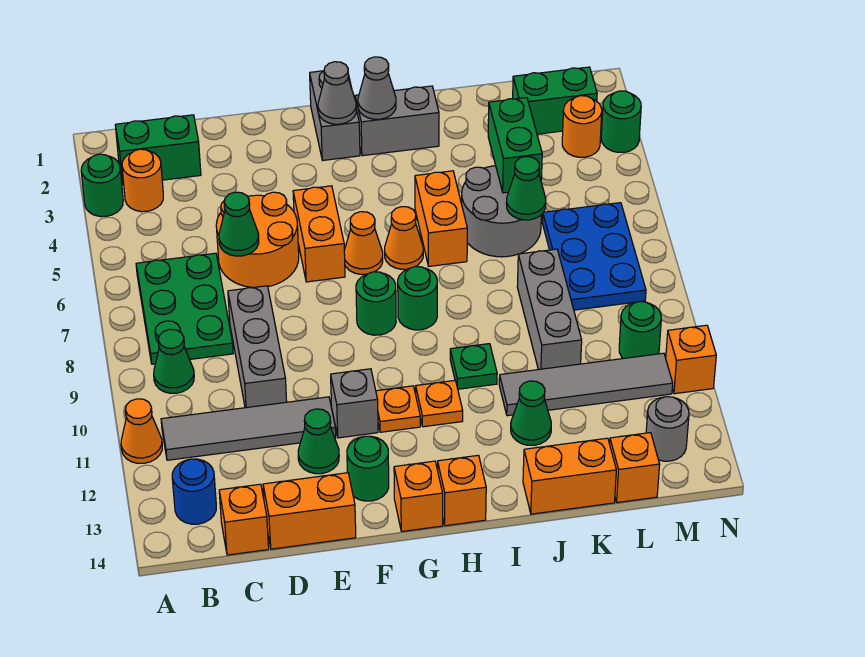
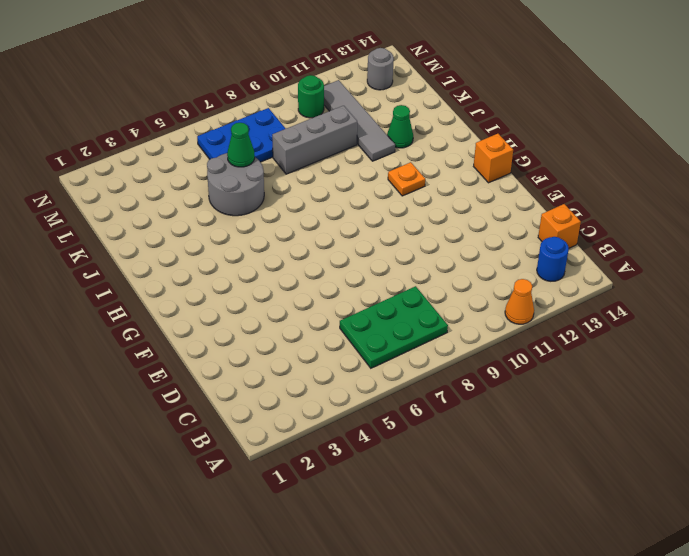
none -> green round brick A3 level 1
none -> green brick B2:C2 level 1
none -> orange round brick B3 level 1
none -> green cone B9 level 1

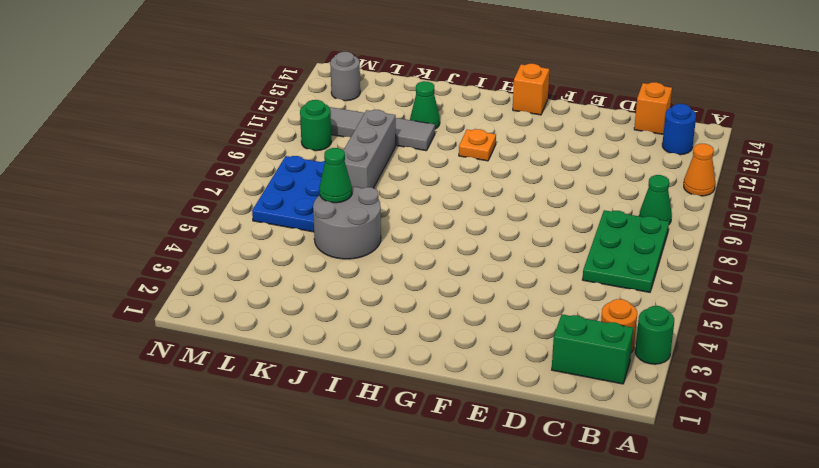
none -> grey tile B11:E11 level 1
none -> orange round brick D5:E6 level 1
none -> grey brick D8:D10 level 1
none -> orange brick D14:E14 level 1

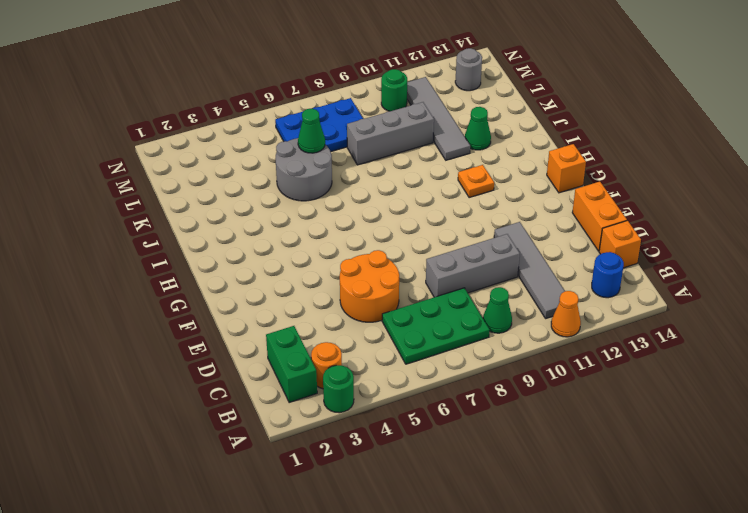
none -> green cone E12 level 1
none -> orange brick F5:F6 level 1
none -> grey brick F11 level 1
none -> green round brick F13 level 1

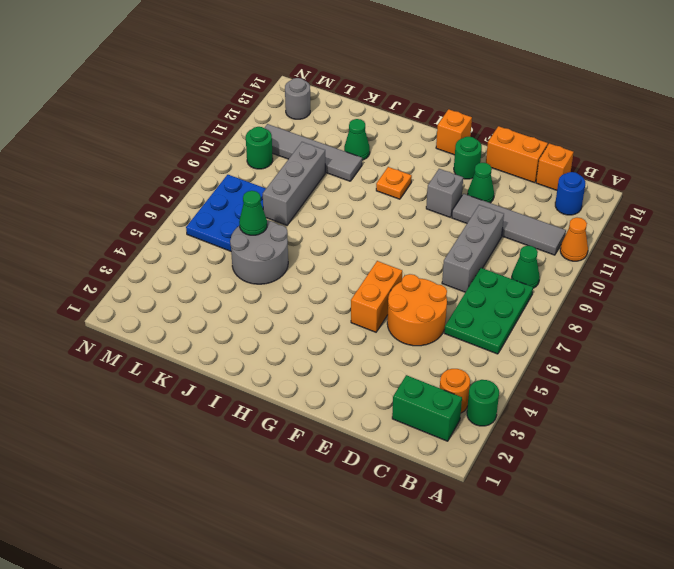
none -> grey brick G1:G2 level 1
none -> orange cone G6 level 1
none -> green round brick G8 level 1
none -> orange plate G11 level 1

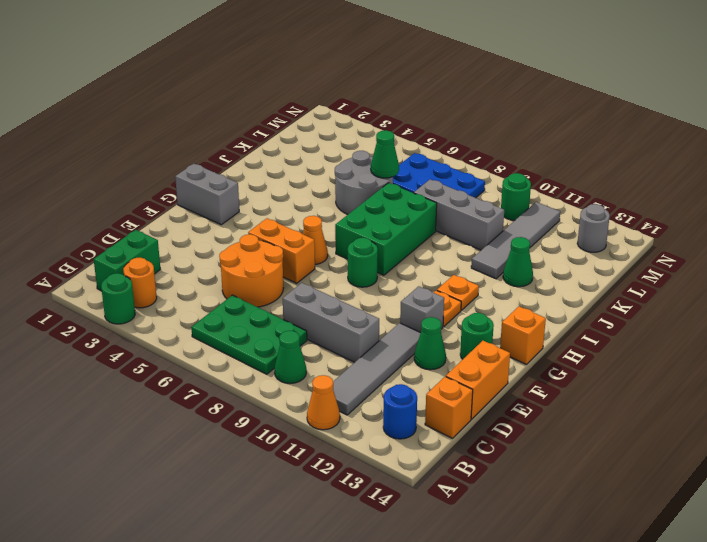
green brick H7:J8 level 1 -> green round brick H8 level 1
none -> grey brick H2:I2 level 1
none -> orange cone H6 level 1
none -> orange brick H14 level 1
none -> orange brick I5:I6 level 1

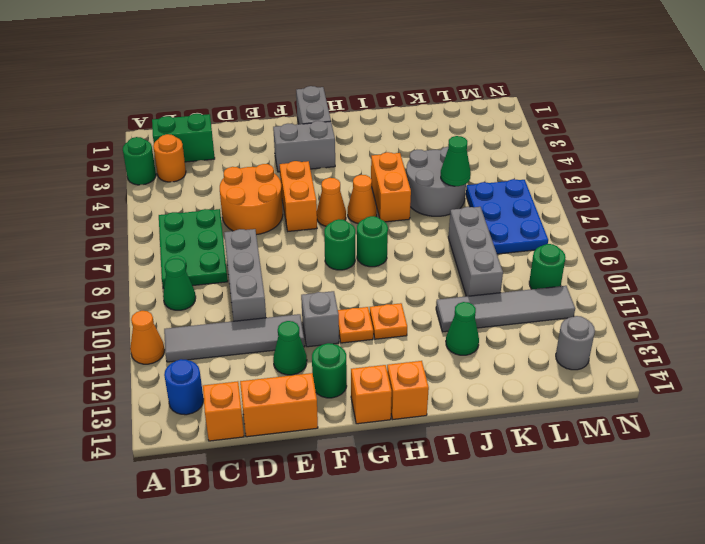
grey brick F3:G3 level 1 -> grey brick H2:I2 level 1
none -> green plate I10 level 1
none -> orange brick J14:K14 level 1
none -> green brick L2:M2 level 1
none -> orange brick L14 level 1

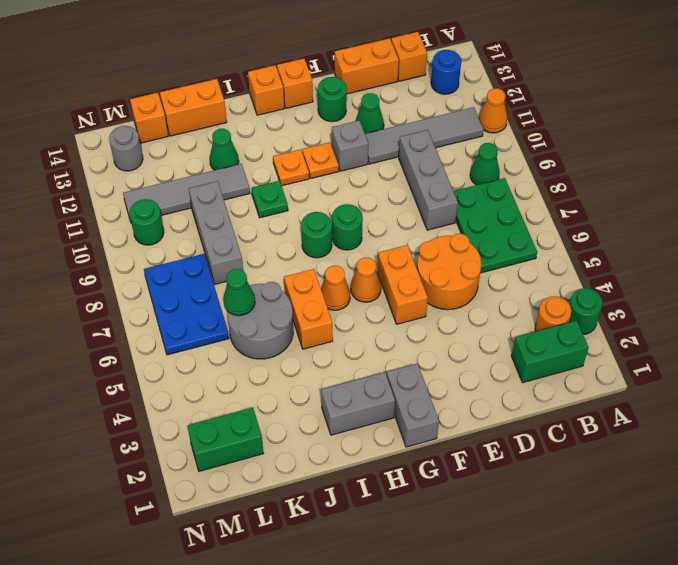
none -> orange round brick M3 level 1
none -> green round brick N3 level 1
none -> orange brick N11 level 1
none -> green cone D6 level 2

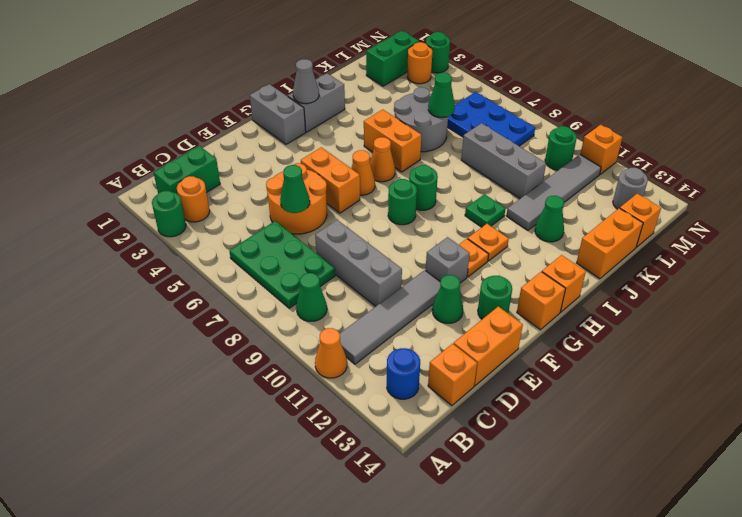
none -> grey cone G2 level 2
none -> green brick K4:K5 level 2

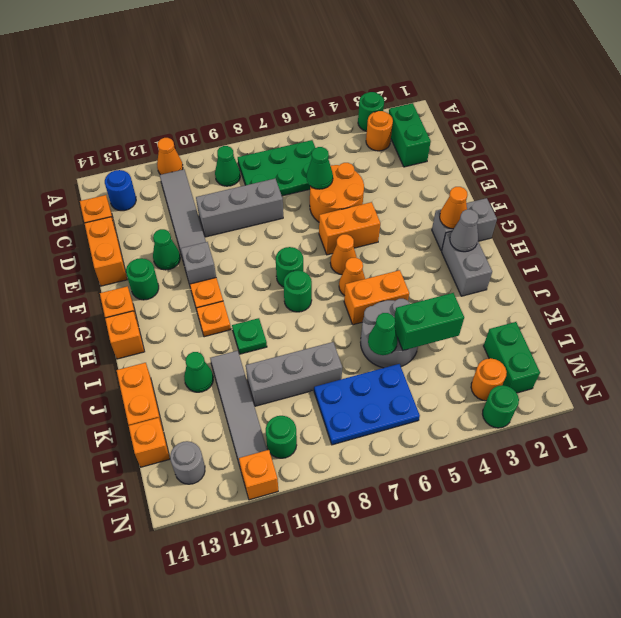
orange cone G2 level 2 -> grey cone G2 level 2

